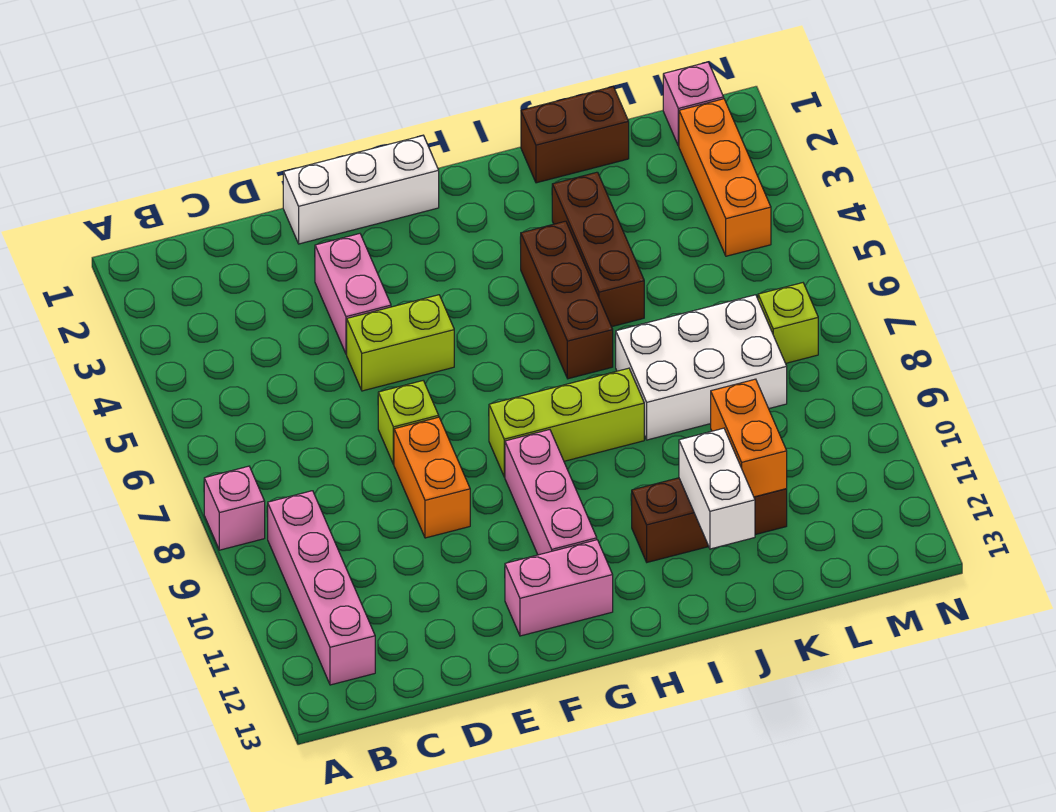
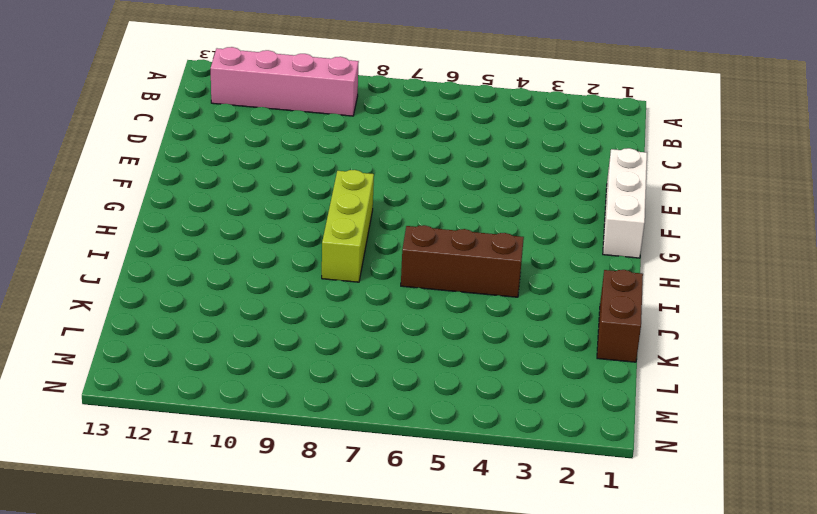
none -> pink brick A8 level 1
none -> pink brick E3:E4 level 1
none -> lime brick E5:F5 level 1

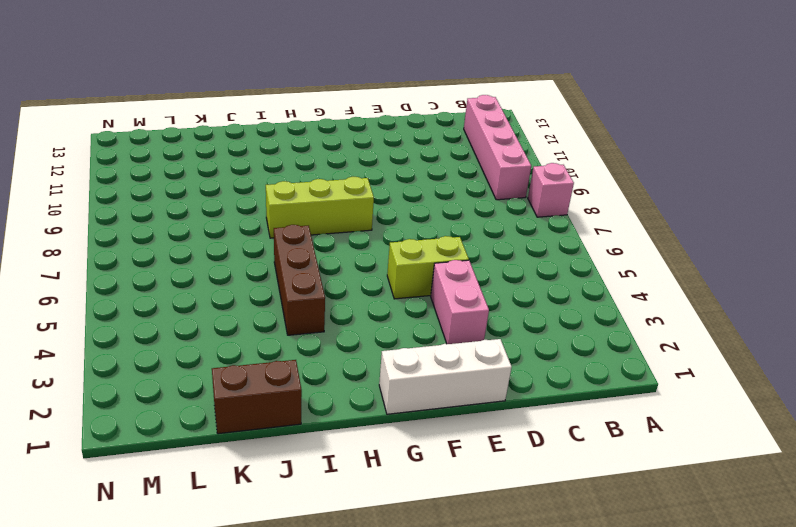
none -> lime brick E7 level 1
none -> orange brick E8:E9 level 1
none -> pink brick F12:G12 level 1

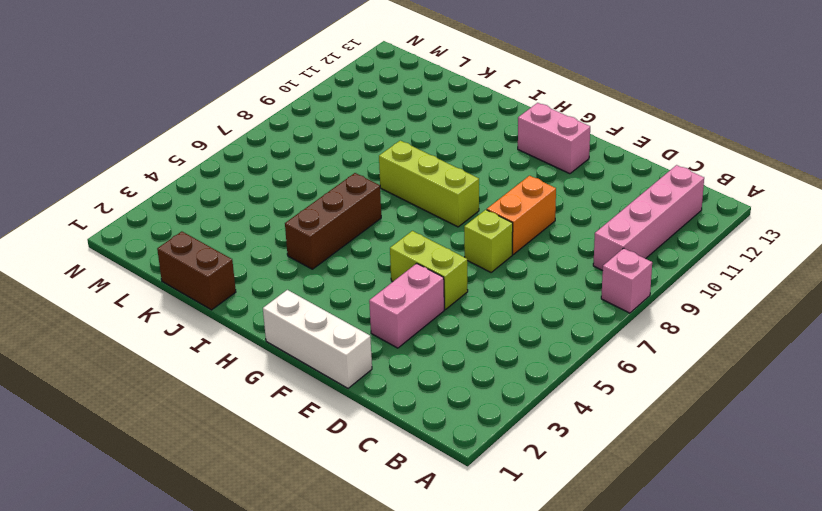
none -> pink brick G9:G11 level 1
none -> brown brick I11:K11 level 1
none -> brown brick J3:J5 level 1

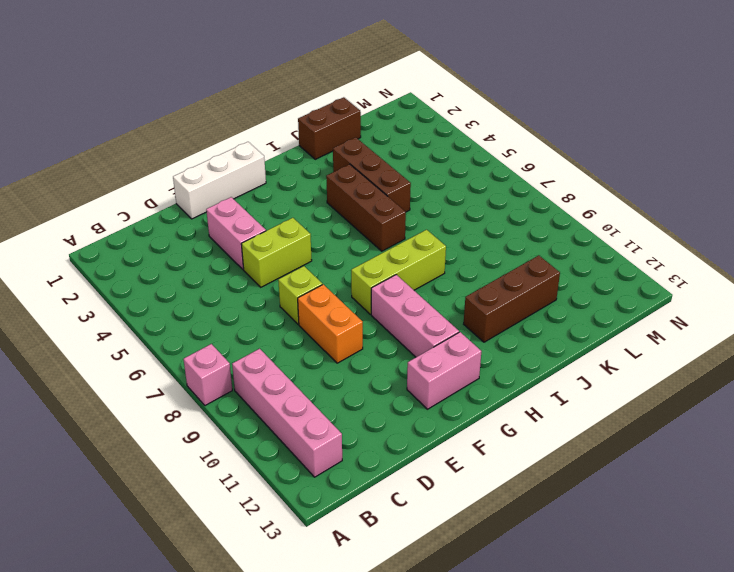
none -> white brick J7:L8 level 1
none -> pink brick M1 level 1
none -> orange brick M2:M4 level 1

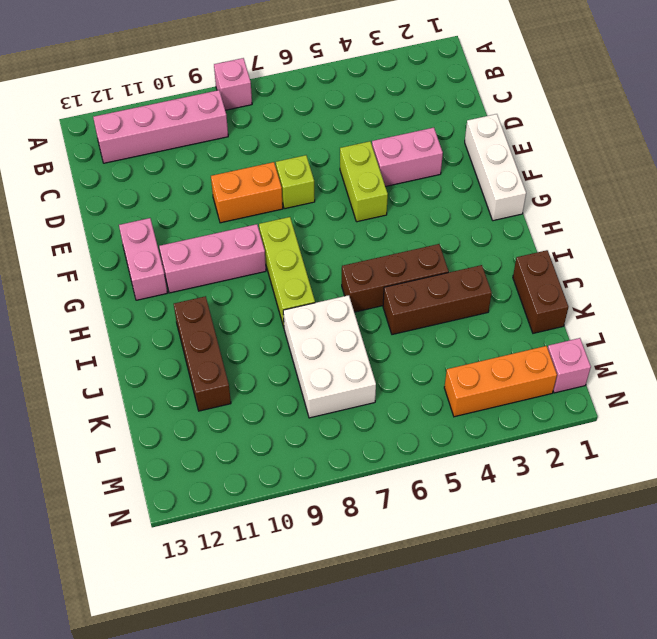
none -> lime brick M7 level 1
none -> white brick J11:J12 level 2
none -> orange brick K10:K11 level 2

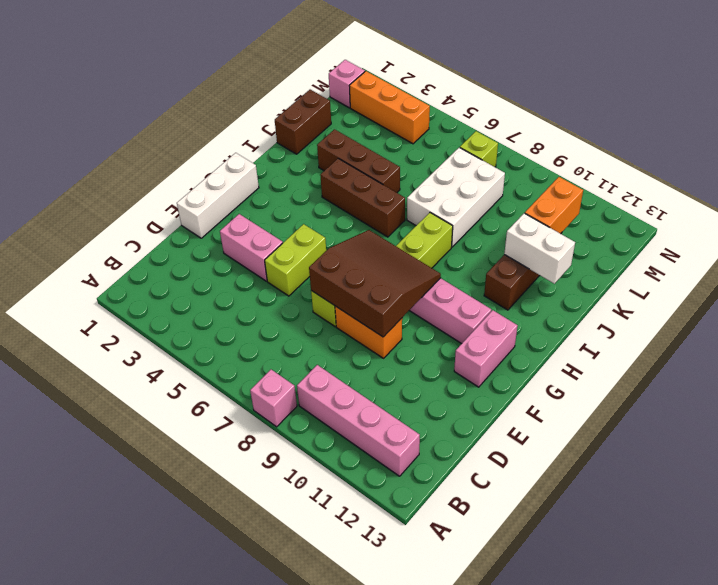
brown slope E7:G9 level 2 top E -> none
orange brick K11:L11 level 2 -> orange brick K10:K11 level 2

